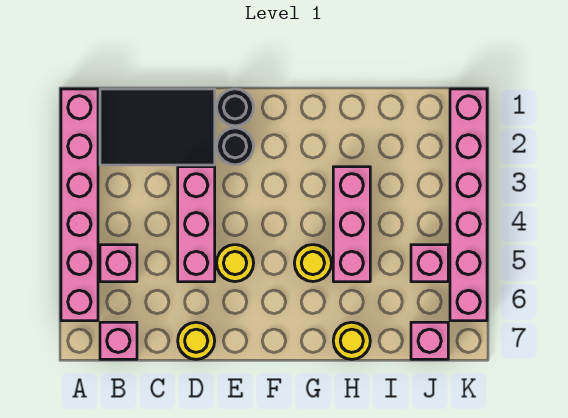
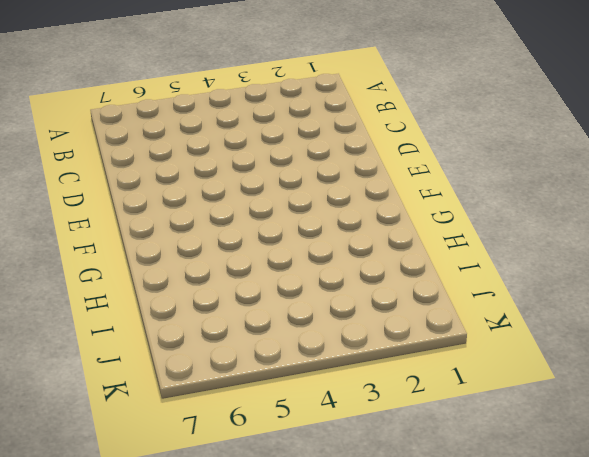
none -> pink brick A1:A6 level 1
none -> black tile B1:D2 level 1
none -> pink brick B5 level 1

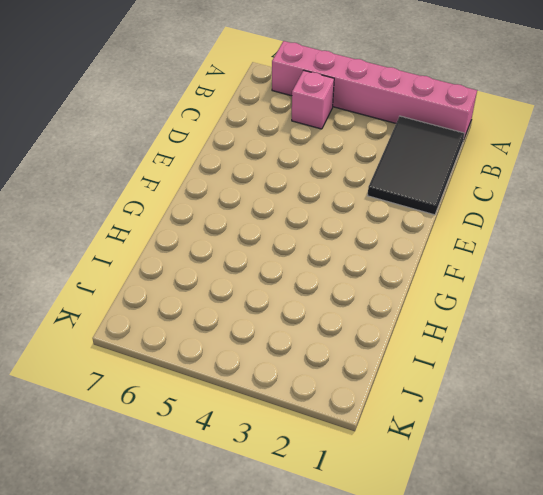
none -> pink brick B7 level 1
none -> pink brick D3:D5 level 1
none -> yellow round brick D7 level 1

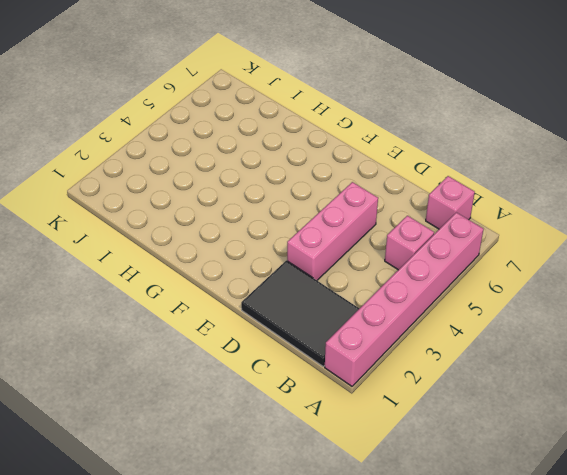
none -> yellow round brick D7 level 1
none -> black round brick E1 level 1
none -> black round brick E2 level 1

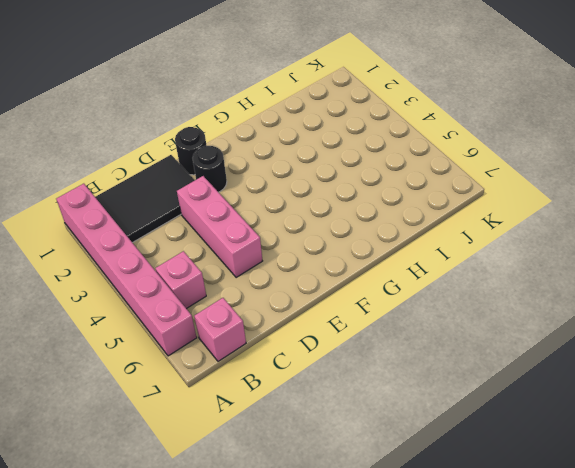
none -> yellow round brick D7 level 1
none -> yellow round brick E5 level 1
none -> yellow round brick G5 level 1

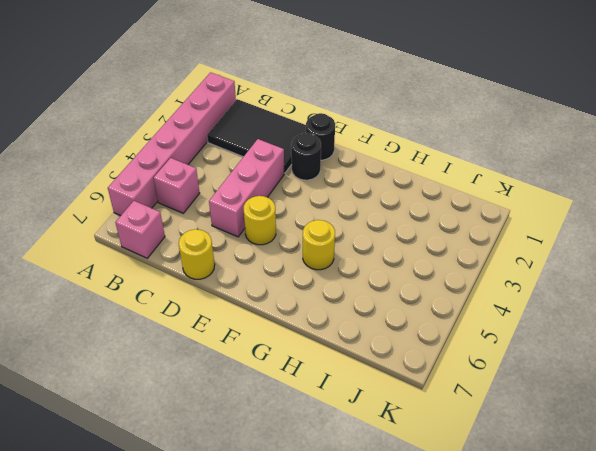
none -> pink brick H3:H5 level 1
none -> yellow round brick H7 level 1
none -> pink brick J5 level 1

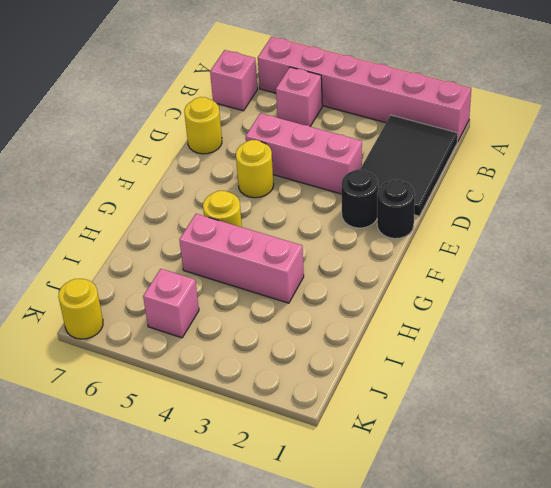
yellow round brick K7 level 1 -> yellow round brick H7 level 1
none -> pink brick J7 level 1
none -> pink brick K1:K6 level 1

